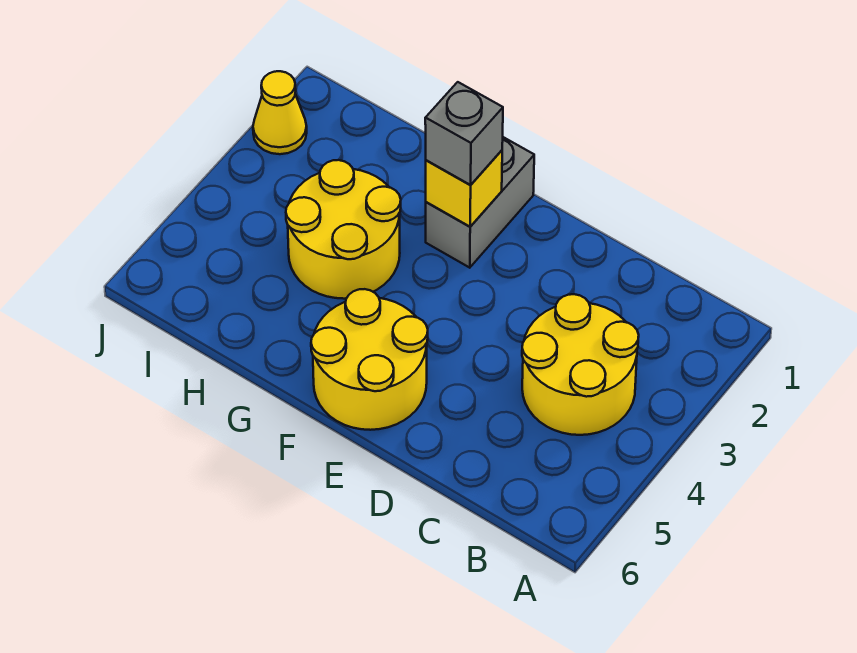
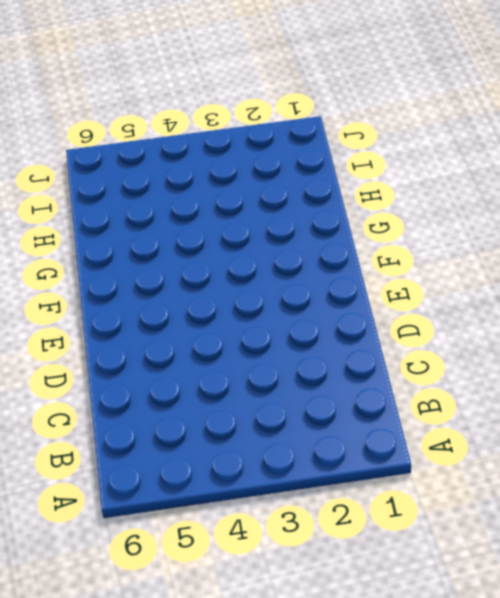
none -> yellow round brick B3:C4 level 1
none -> yellow round brick E5:F6 level 1

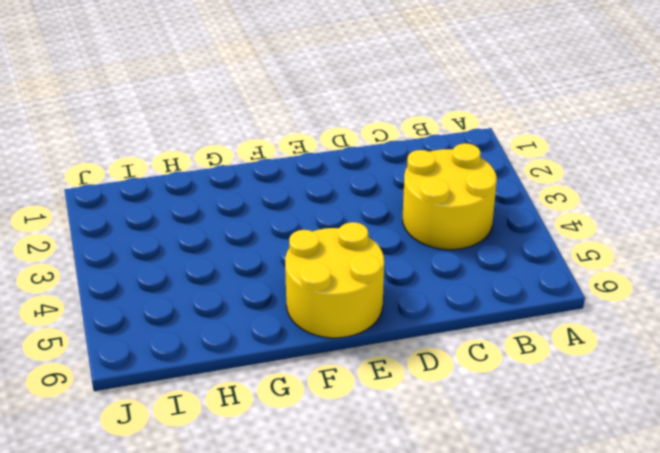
none -> grey brick F1:F2 level 1
none -> yellow round brick G3:H4 level 1

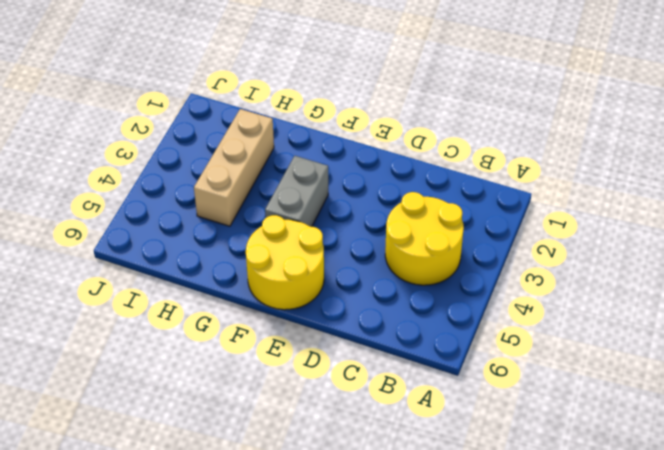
grey brick F3:F4 level 1 -> grey brick F1:F2 level 1
tan brick H2:H4 level 1 -> yellow round brick G3:H4 level 1
none -> yellow cone J2 level 1
none -> yellow brick F2 level 2

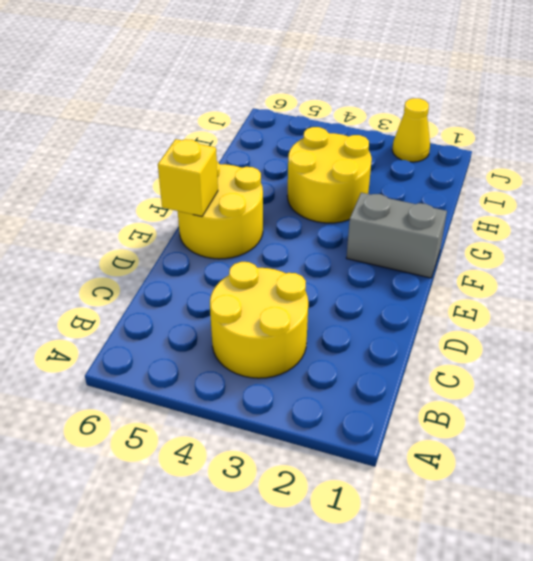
yellow brick E6 level 2 -> yellow brick F2 level 2
none -> grey brick F2 level 3

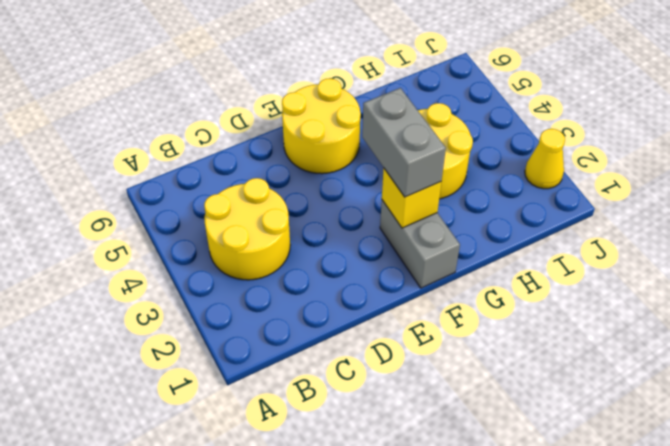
grey brick F2:F3 level 3 -> grey brick F2 level 3

